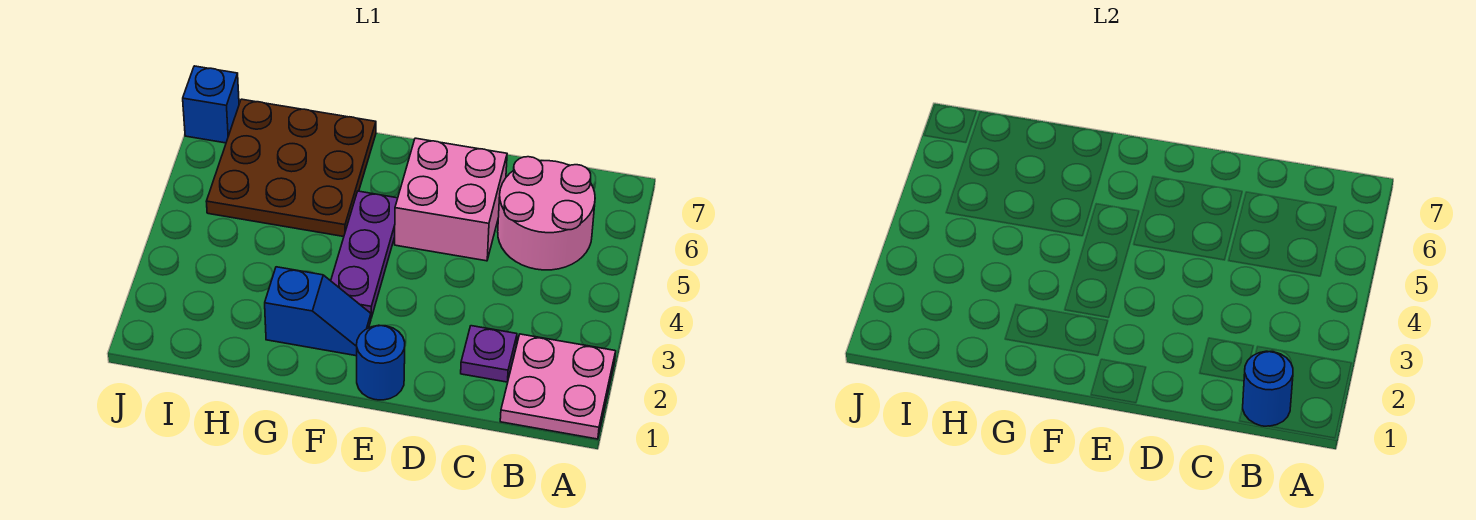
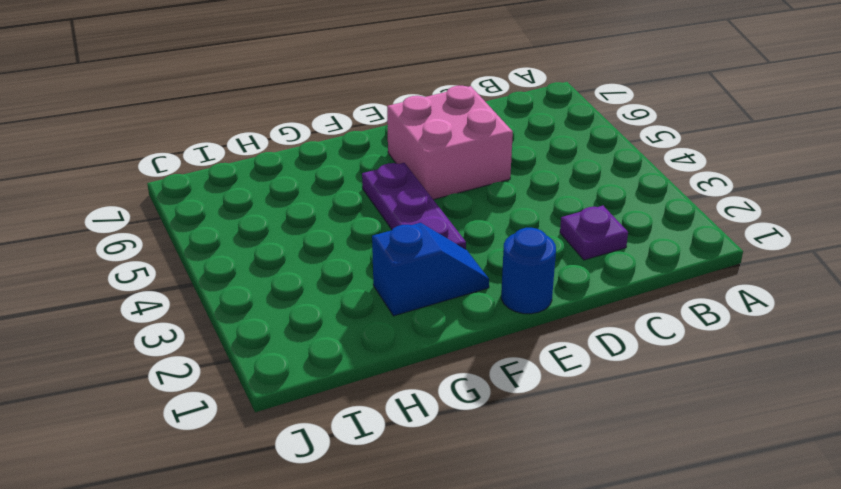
none -> pink plate A1:B2 level 1
none -> pink round brick B5:C6 level 1

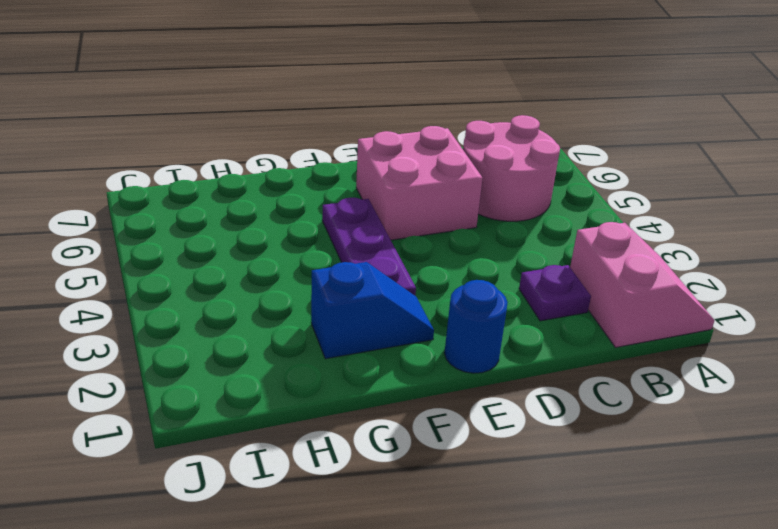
pink slope A1:B2 level 1 top B -> pink plate A1:B2 level 1
none -> brown plate G5:I7 level 1
none -> blue brick J7 level 1

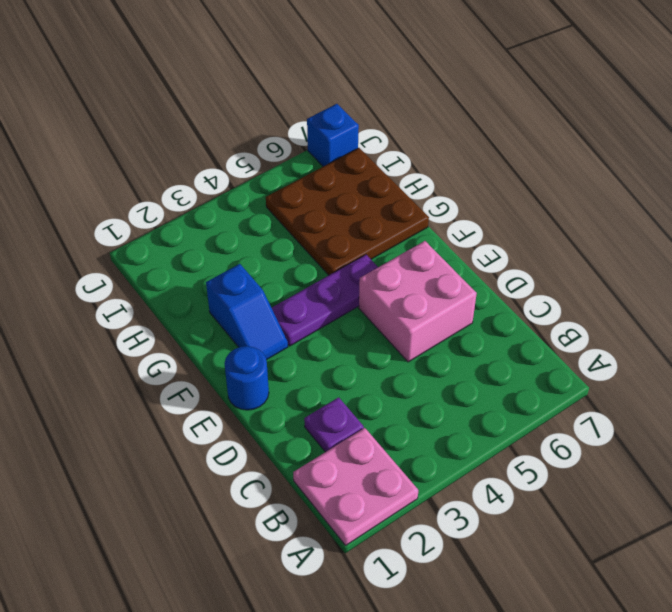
none -> pink round brick B5:C6 level 1
none -> blue round brick B1 level 2

